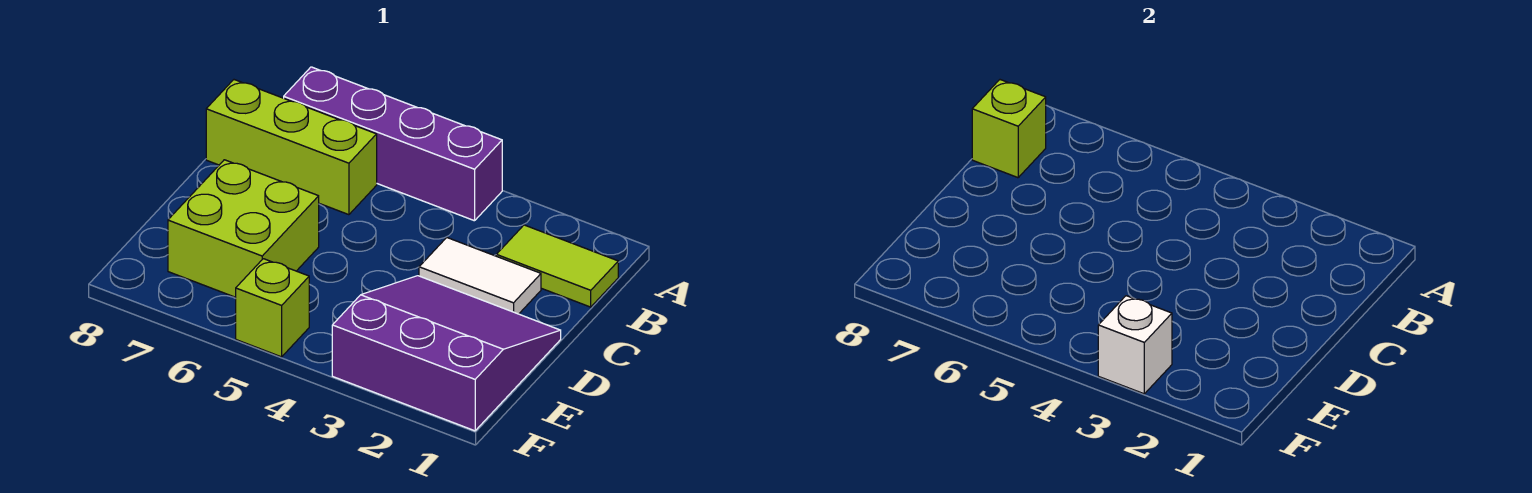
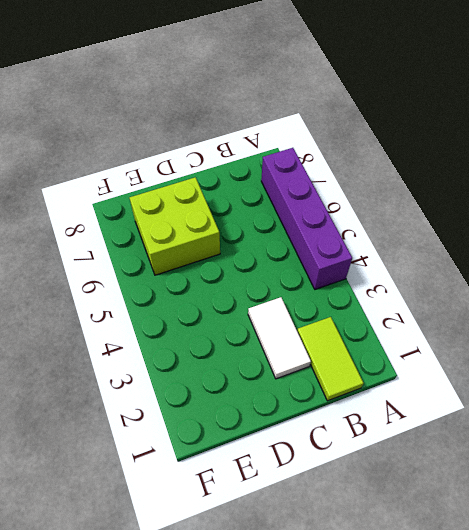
none -> lime brick B6:B8 level 1
none -> purple slope D1:F3 level 1 top F

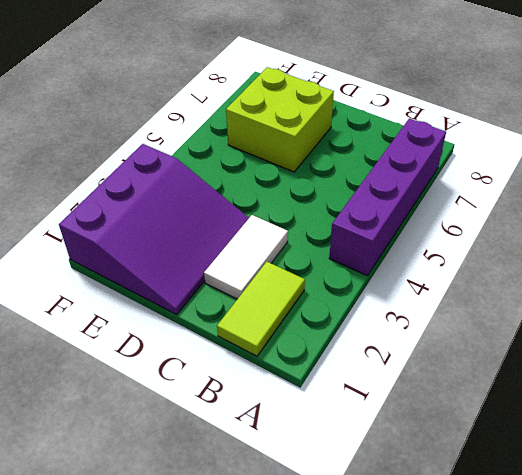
none -> lime brick B6:B8 level 1
none -> lime brick F5 level 1

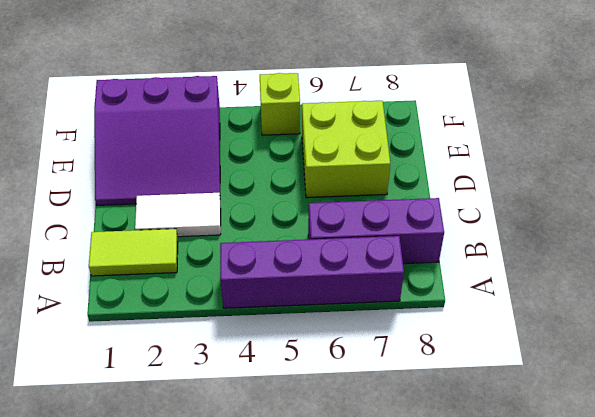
purple brick B6:B8 level 1 -> lime brick B6:B8 level 1
none -> lime brick B8 level 2
none -> white brick F3 level 2

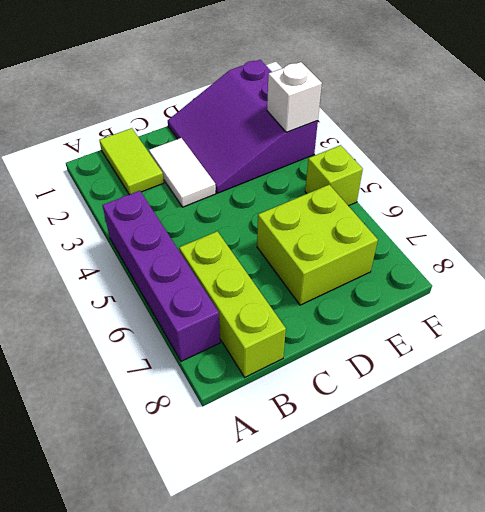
none -> lime brick B8 level 2

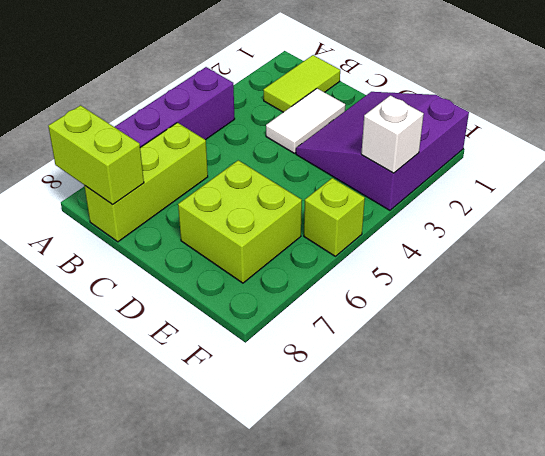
lime brick A8:B8 level 2 -> lime brick B8 level 2

